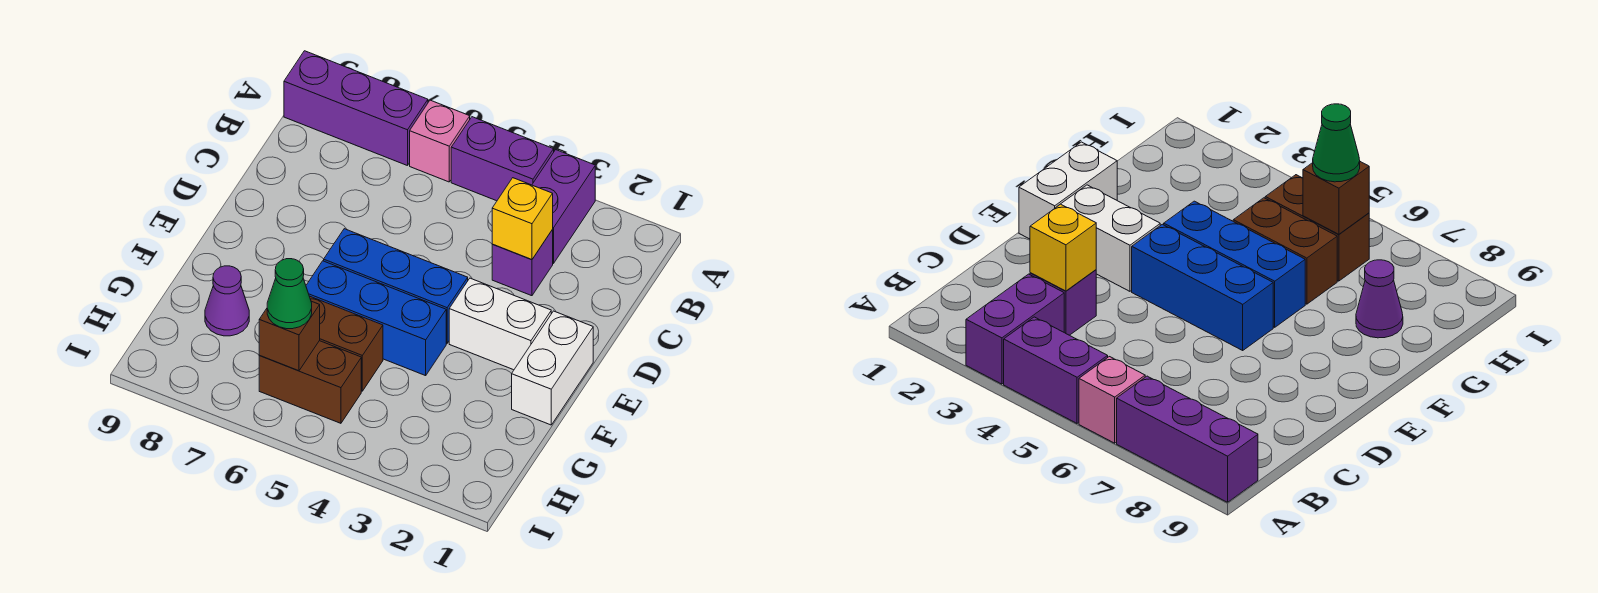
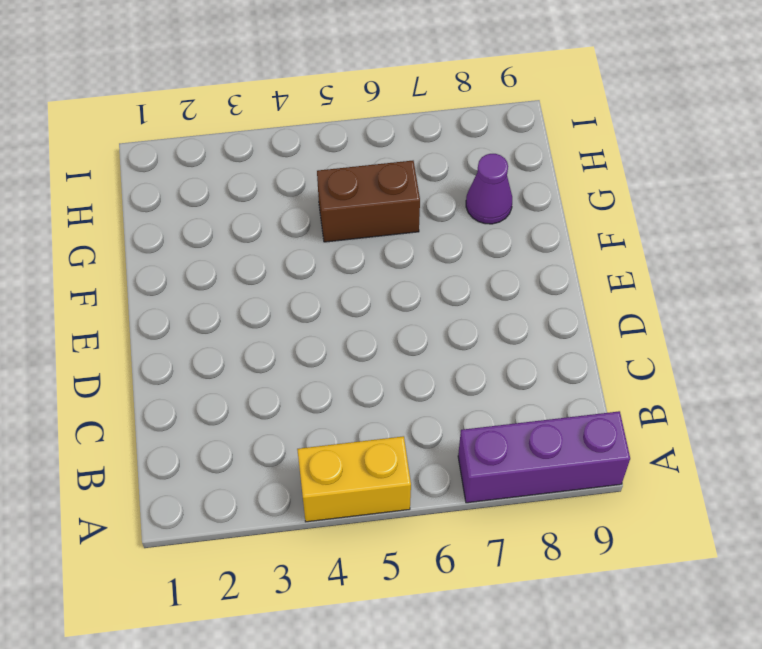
yellow brick A4:A5 level 1 -> purple brick A4:A5 level 1
none -> purple brick A3:B3 level 1
none -> pink brick A6 level 1
none -> purple brick C3 level 1

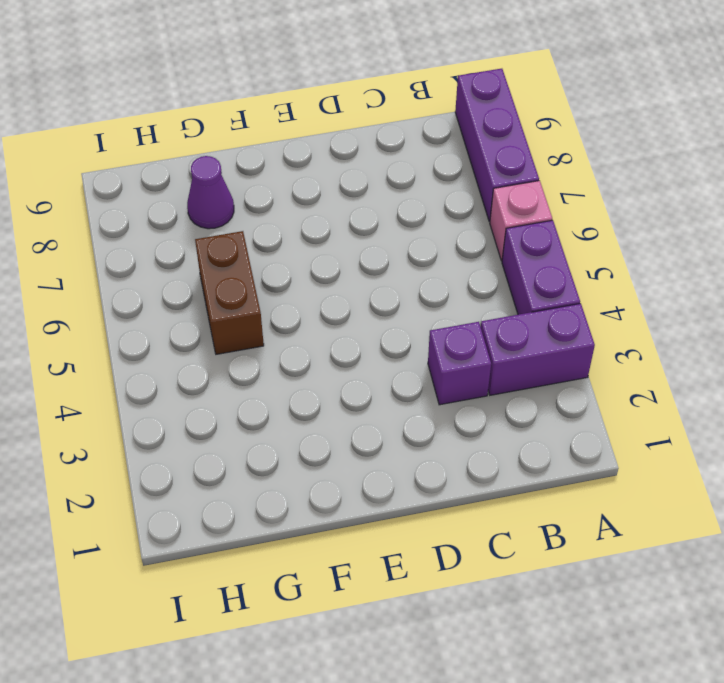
none -> white brick E1:F1 level 1
none -> white brick E2:E3 level 1
none -> blue brick E4:E6 level 1

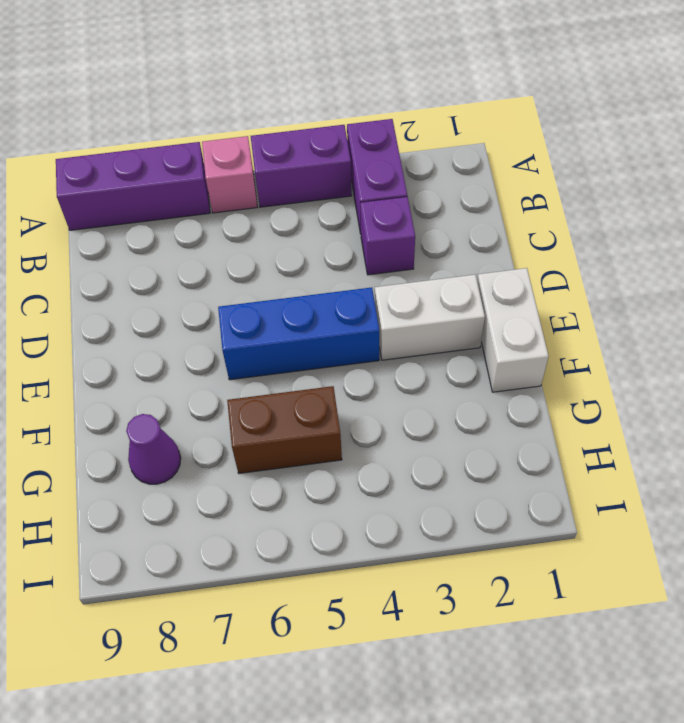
none -> blue brick F4:F6 level 1
none -> brown brick H5:H6 level 1
none -> yellow brick C3 level 2

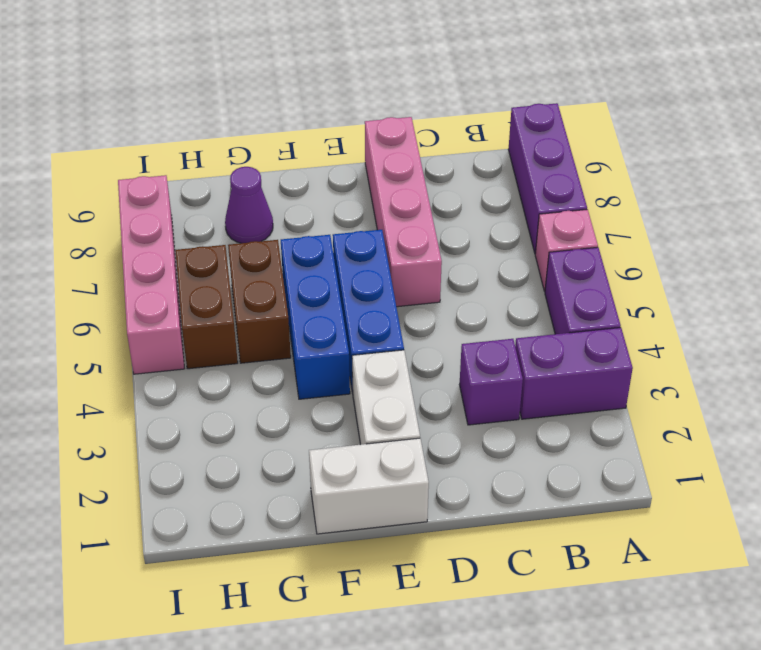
pink brick D6:D9 level 1 -> none
pink brick I5:I8 level 1 -> none
none -> yellow brick C3 level 2
none -> brown brick H6 level 2
none -> green cone H6 level 3

